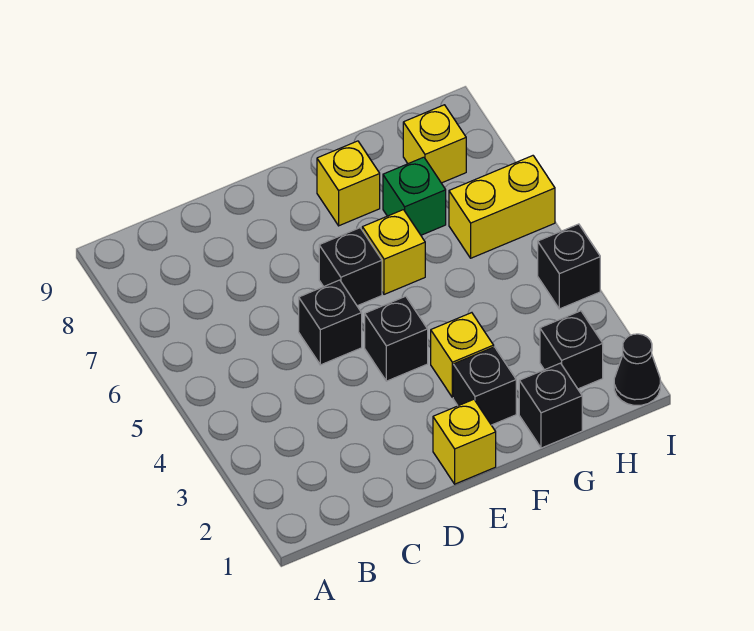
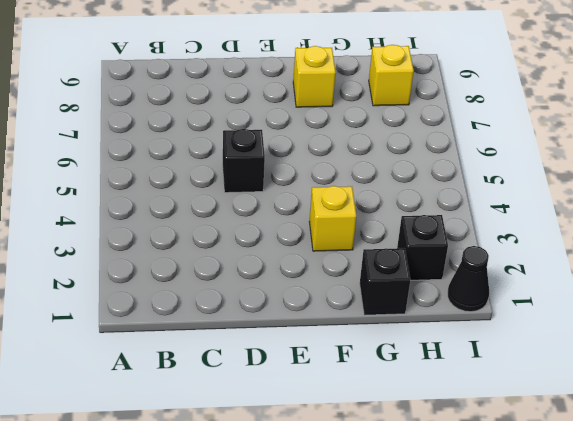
none -> yellow brick E1 level 1
none -> black brick E4 level 1
none -> black brick E6 level 1

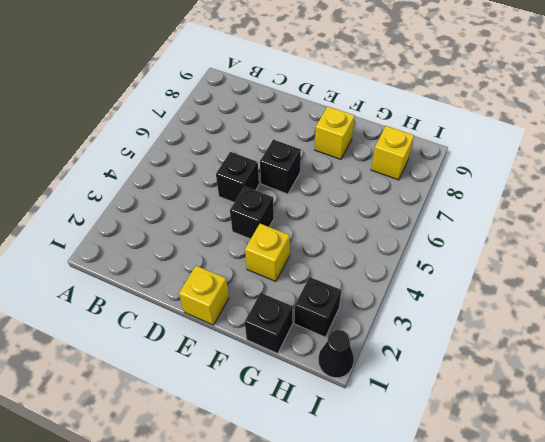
none -> black brick F2 level 1
none -> yellow brick F6 level 1
none -> green brick G7 level 1

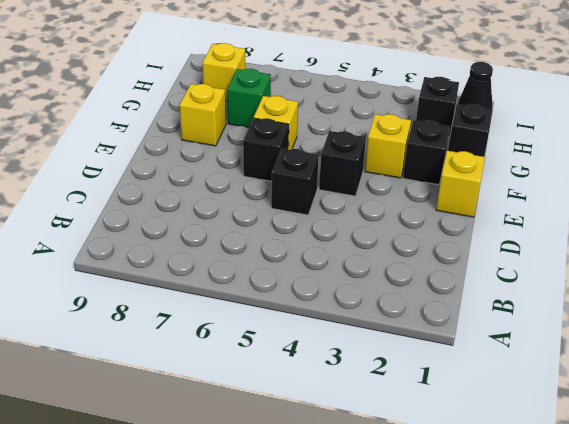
none -> yellow brick H6:I6 level 1
none -> black brick I4 level 1

